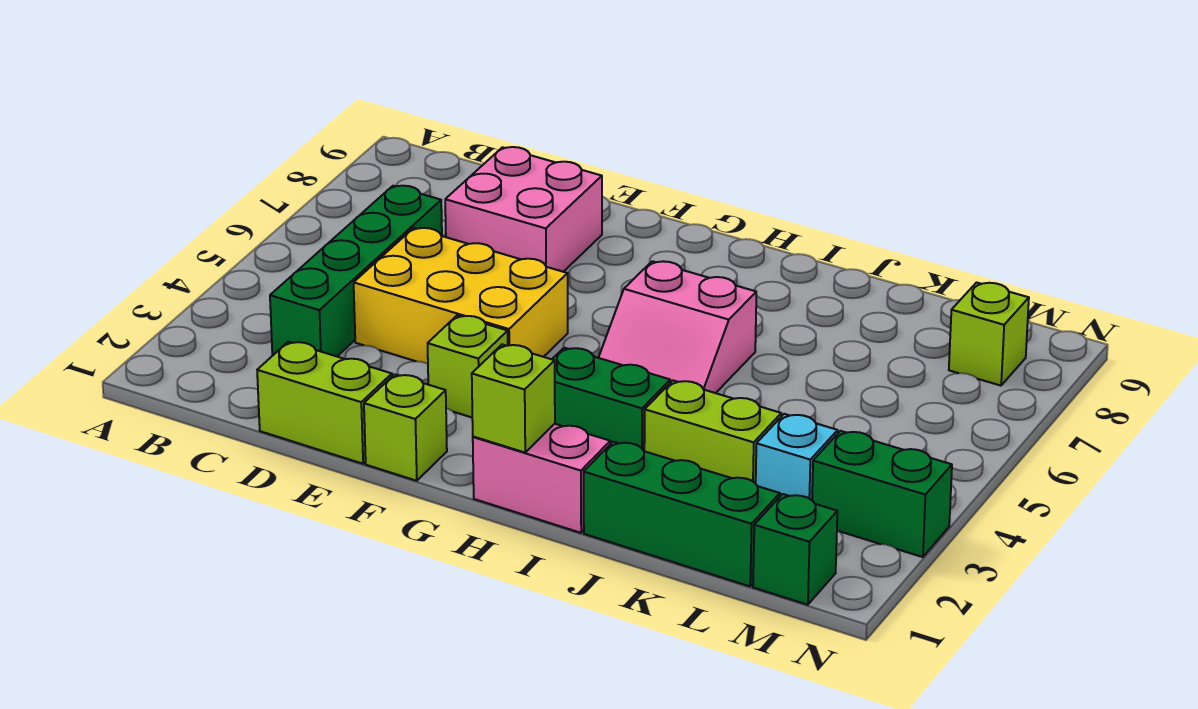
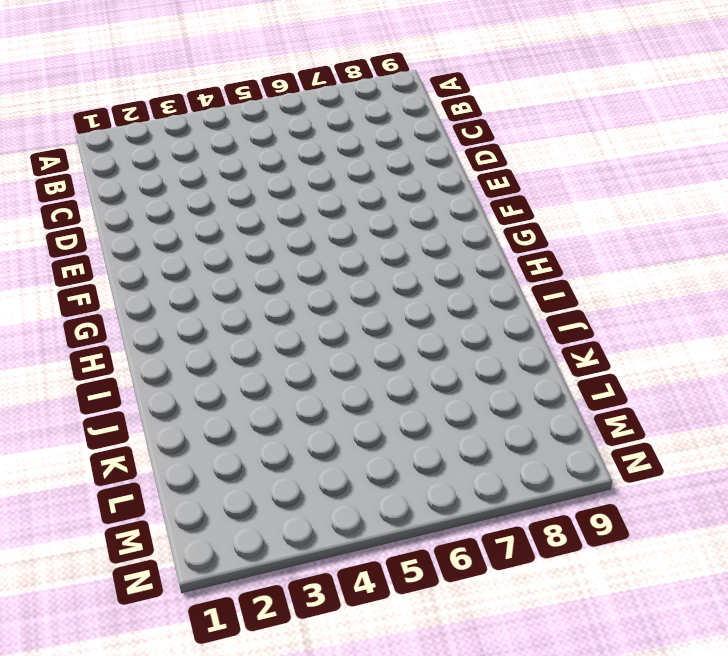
none -> green brick C3:C6 level 1
none -> lime brick D1:E1 level 1
none -> yellow brick D4:F5 level 1

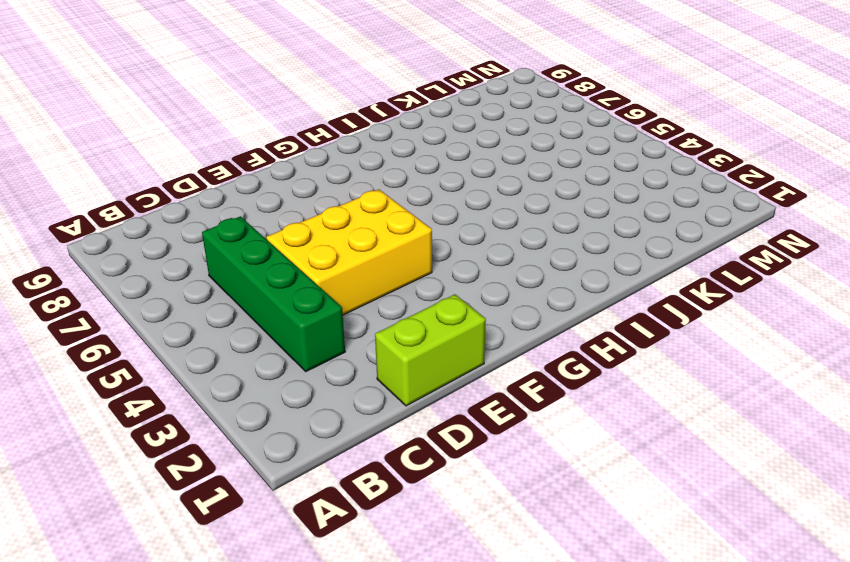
none -> pink brick D7:E8 level 1
none -> lime brick F1 level 1
none -> lime brick F3 level 1

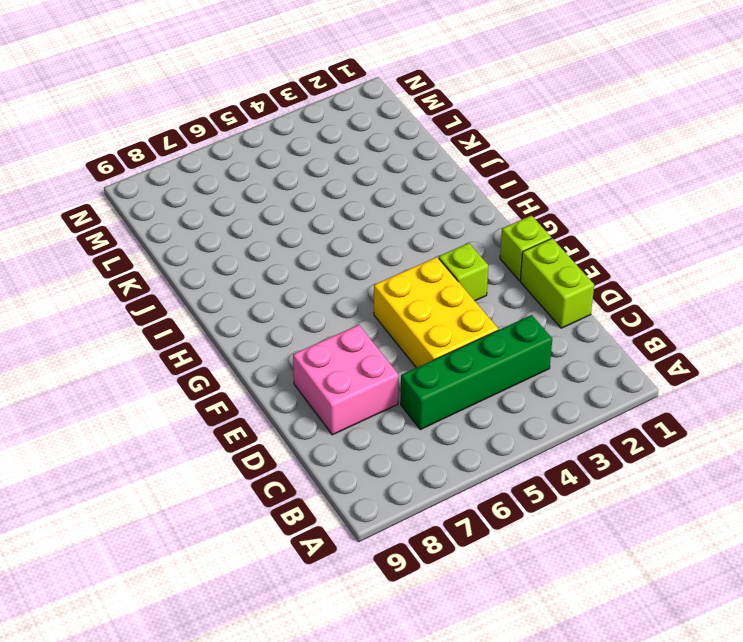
none -> pink brick H1:I1 level 1
none -> green brick H3:I3 level 1
none -> pink slope H5:I6 level 1 top 6

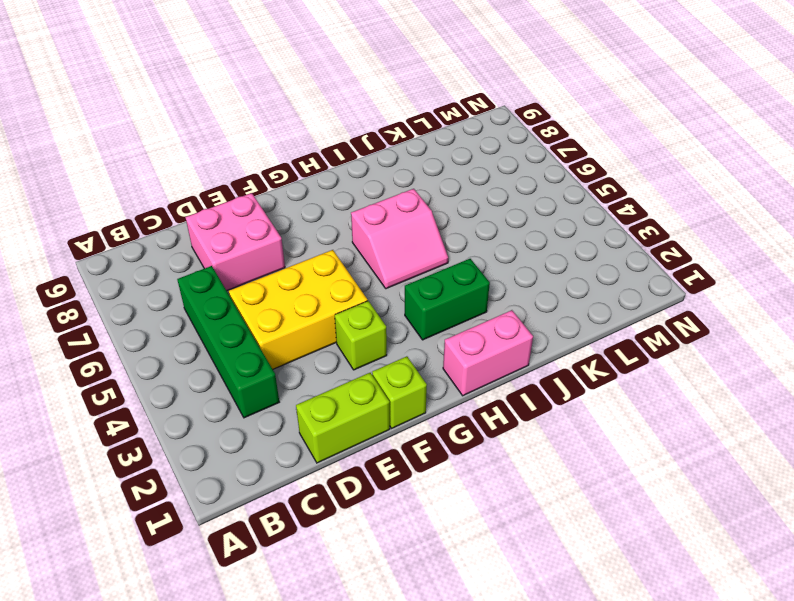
none -> green brick J1:L1 level 1
none -> lime brick J3:K3 level 1
none -> cyan brick L3 level 1

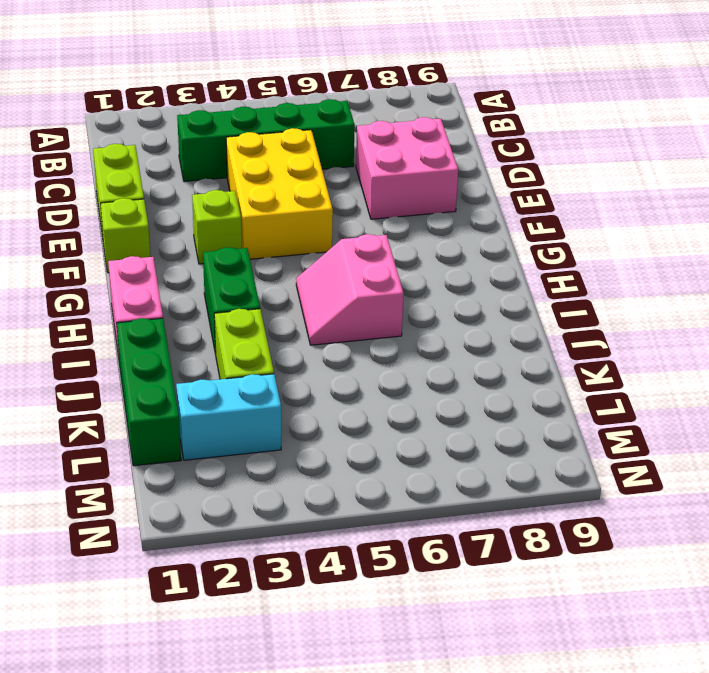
cyan brick L2:L3 level 1 -> cyan brick L3 level 1
none -> green brick M1 level 1
none -> green brick M3:N3 level 1
none -> lime brick M8 level 1

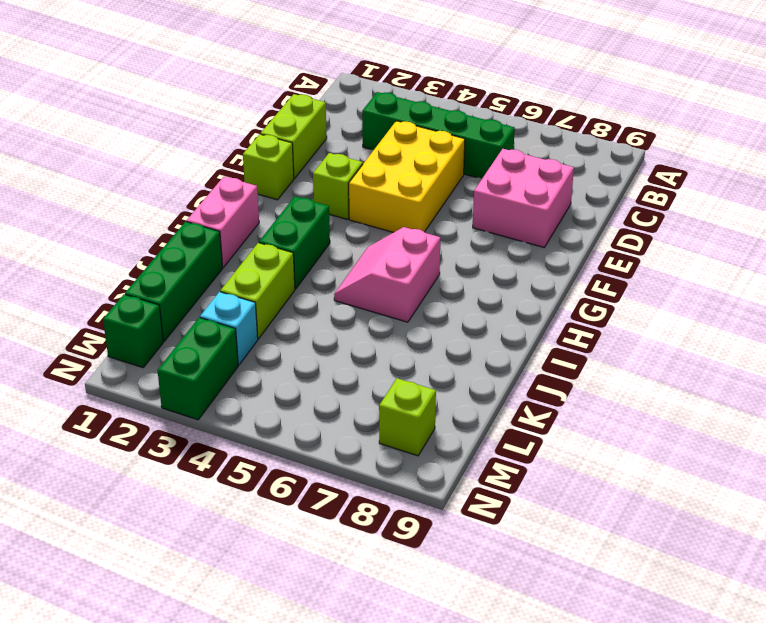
none -> lime brick H1 level 2

